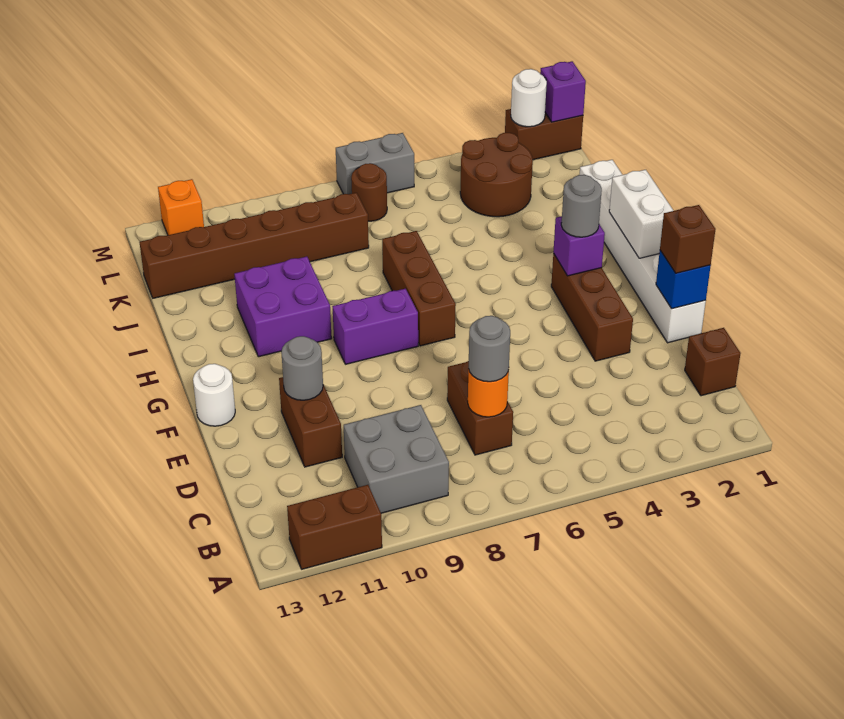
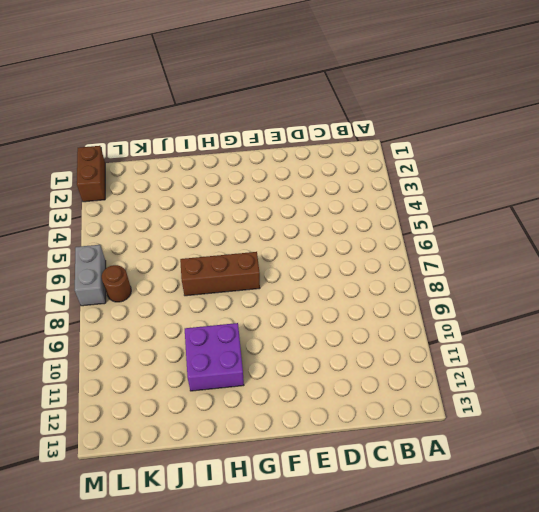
none -> brown brick A11:A12 level 1
none -> grey brick B9:C10 level 1
none -> brown brick C1 level 1

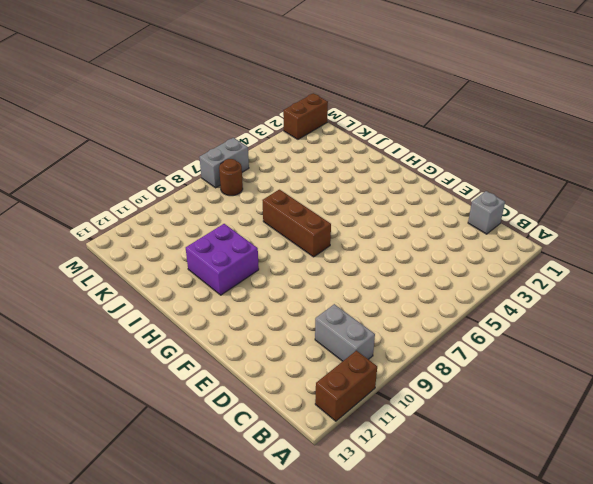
grey brick B10:C10 level 1 -> grey brick B9:C10 level 1
grey brick C1 level 1 -> brown brick C1 level 1
none -> brown brick C7:D7 level 1
none -> brown brick D11:E11 level 1
none -> white brick E1:J1 level 1

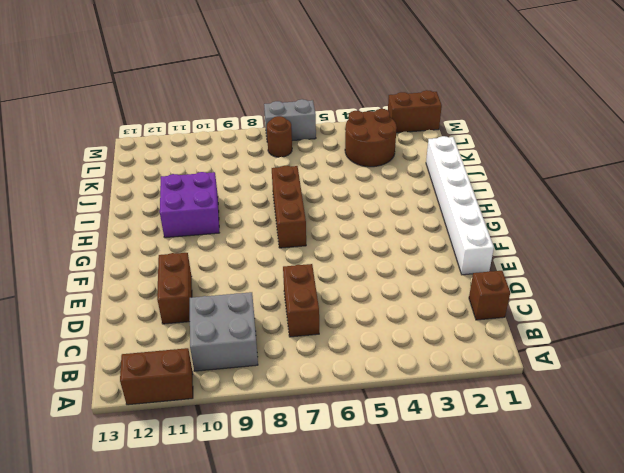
none -> brown brick E3:G3 level 1
none -> white round brick F13 level 1
none -> purple brick G8:G9 level 1

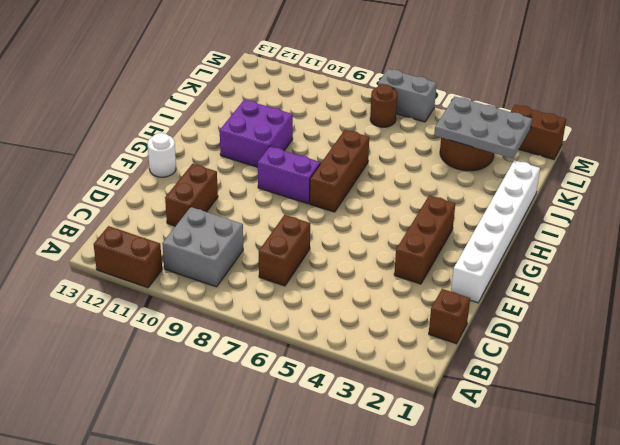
grey plate K2:L4 level 2 -> none
none -> brown brick K8:K13 level 1
none -> orange brick M12 level 1
none -> orange round brick C7 level 2

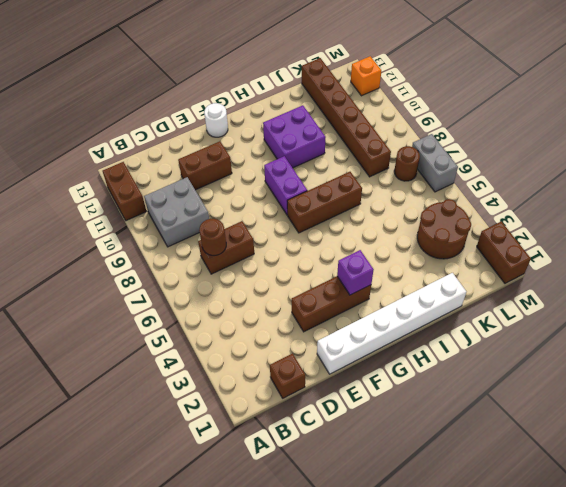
brown round brick C7 level 2 -> orange round brick C7 level 2
none -> blue brick E1 level 2
none -> grey round brick E11 level 2
none -> white brick G1:H1 level 2

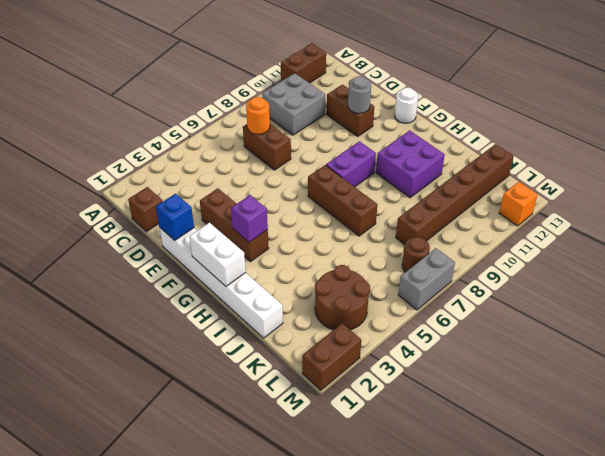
none -> purple brick M1 level 2
none -> white round brick M2 level 2
none -> grey round brick C7 level 3

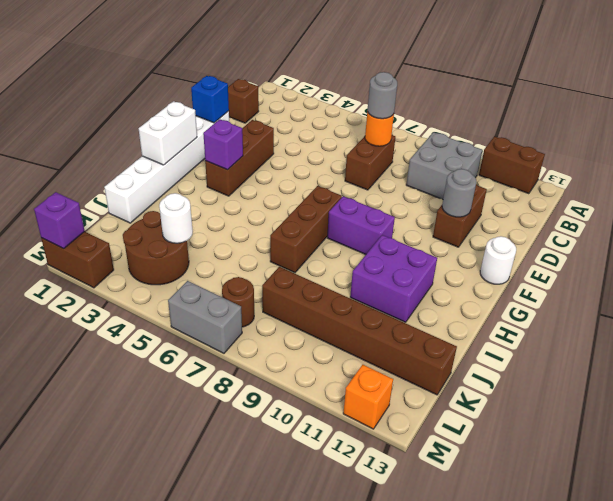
white round brick K4 level 2 -> white round brick M2 level 2
none -> brown brick E1 level 3
none -> grey round brick G3 level 3

